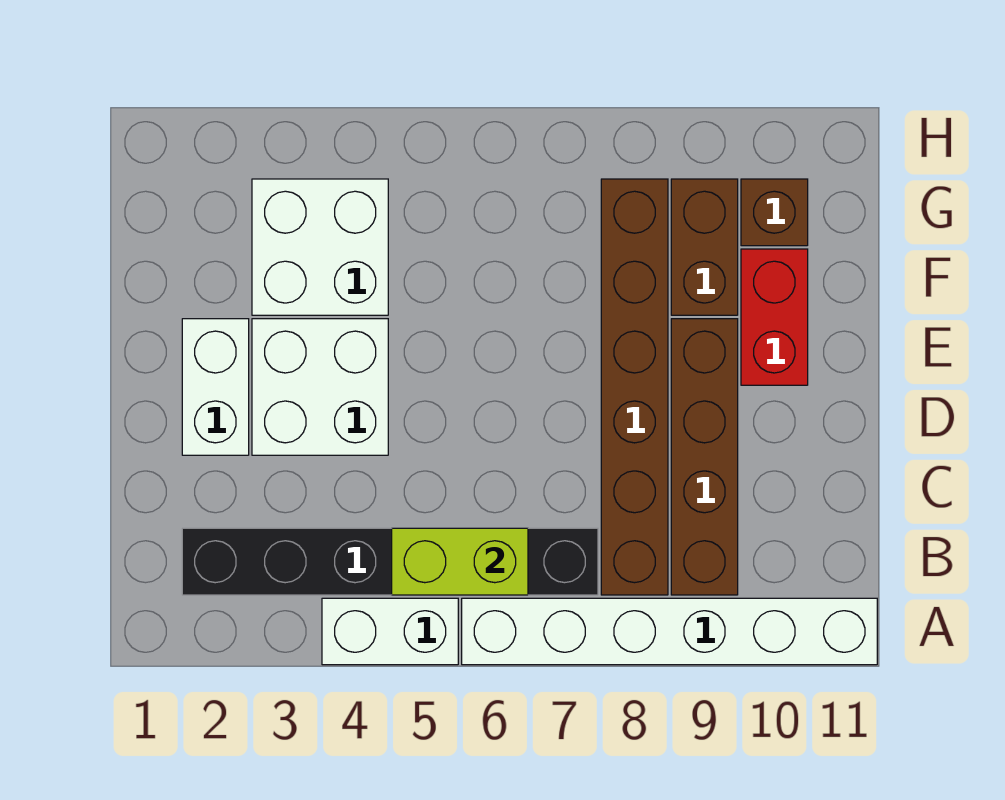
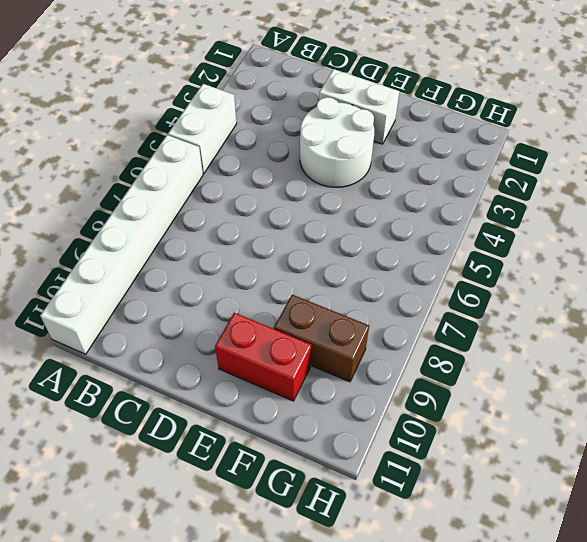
white round brick D3:E4 level 1 -> white brick D3:E4 level 1
none -> black brick B2:B7 level 1
none -> brown brick B8:G8 level 1
none -> brown brick B9:E9 level 1

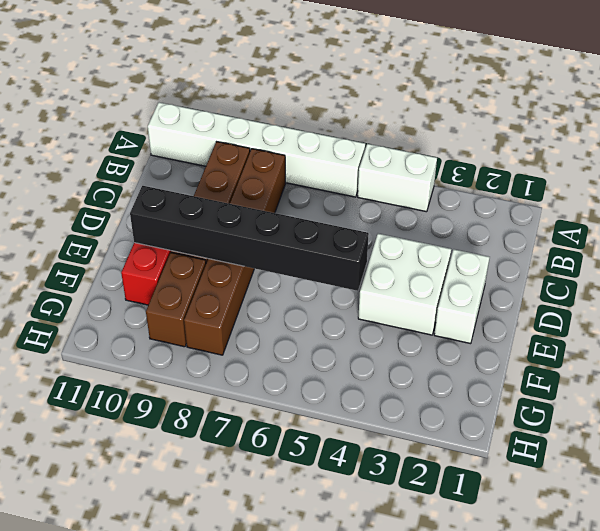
black brick E5:E10 level 2 -> black brick B2:B7 level 1
none -> white brick F3:G4 level 1
none -> brown brick G10 level 1
none -> lime brick B5:B6 level 2

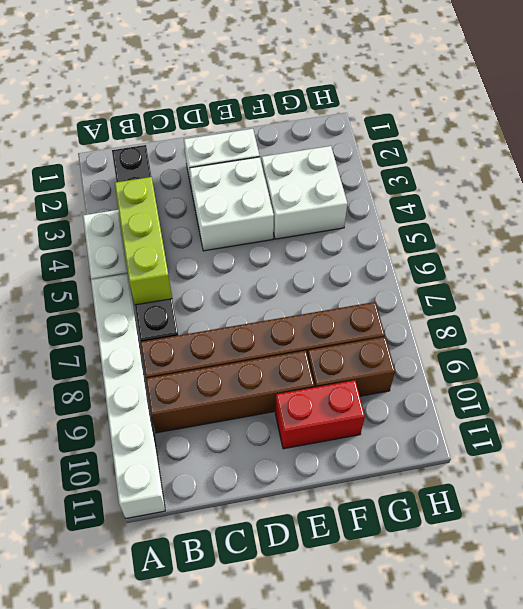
lime brick B4:B6 level 2 -> lime brick B5:B6 level 2
none -> brown brick G10 level 1

